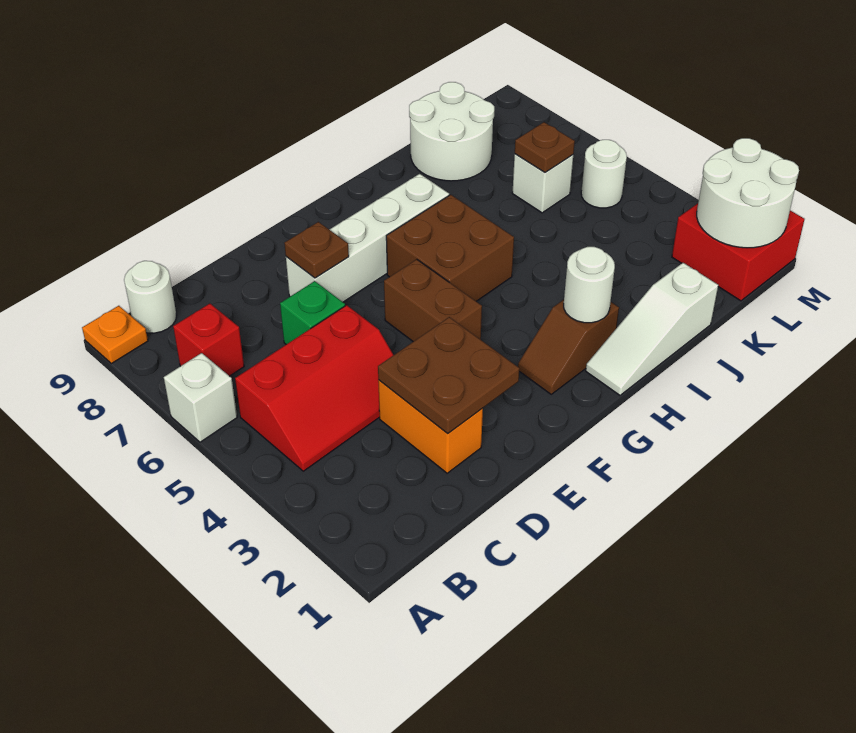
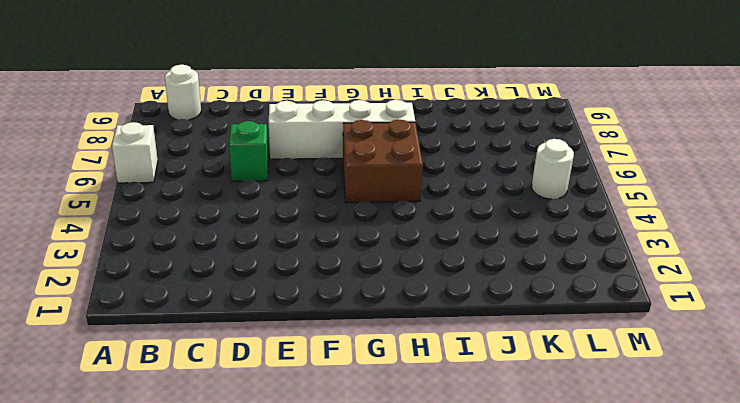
none -> orange plate A9 level 1
none -> red slope B4:D5 level 1 top 5
none -> red brick B7 level 1

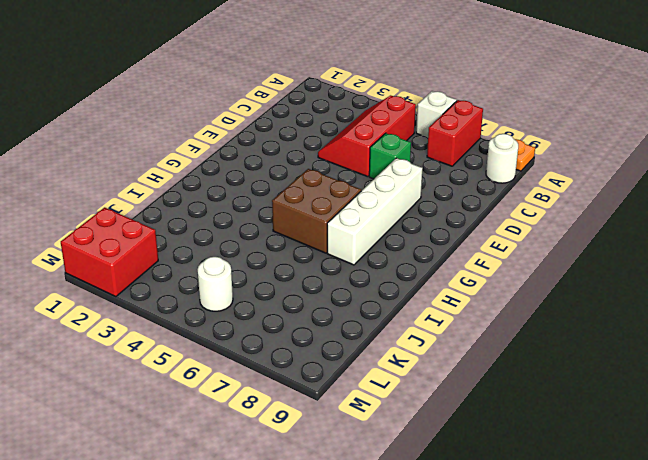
red brick A7:B7 level 1 -> red brick B7 level 1
none -> orange brick D2:D3 level 1
none -> brown brick F4:F5 level 1
none -> brown slope G2:H2 level 1 top H

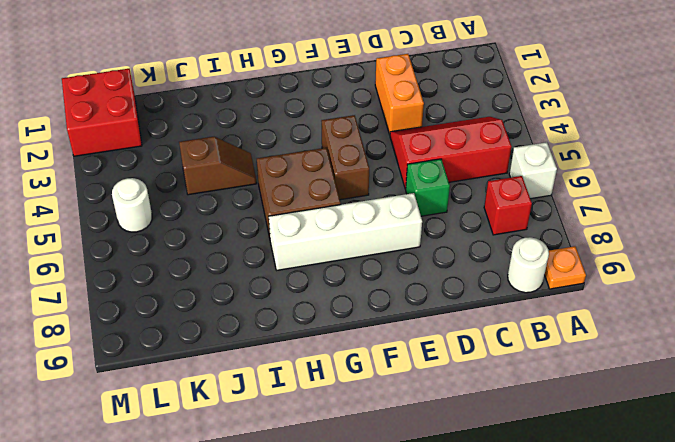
brown slope I4:J4 level 1 top J -> brown slope G2:H2 level 1 top H
none -> white slope H1:J1 level 1 top J
none -> white round brick J8:K9 level 1
none -> white brick K6 level 1

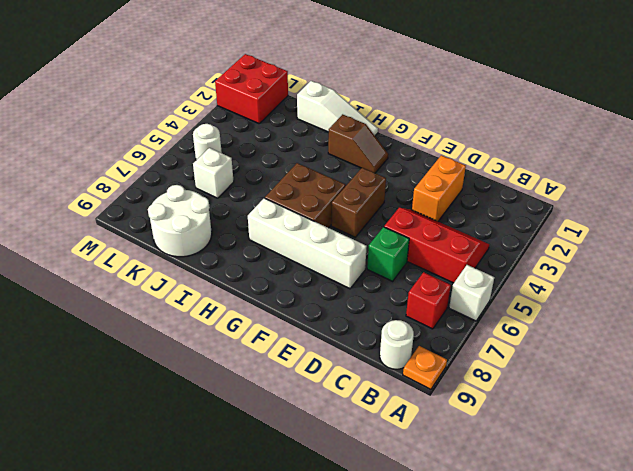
none -> brown plate D2:E3 level 2
none -> brown plate E7 level 2
none -> white round brick H2 level 2

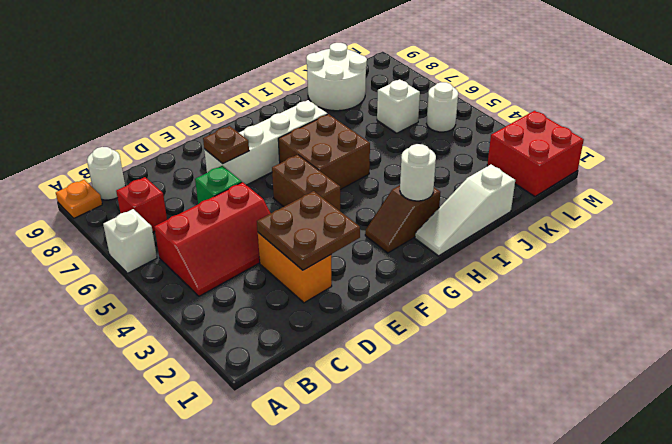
none -> brown plate K6 level 2
none -> white round brick L1:M2 level 2

